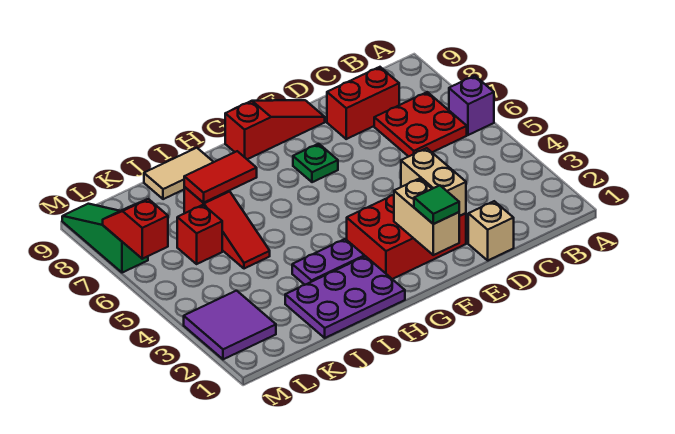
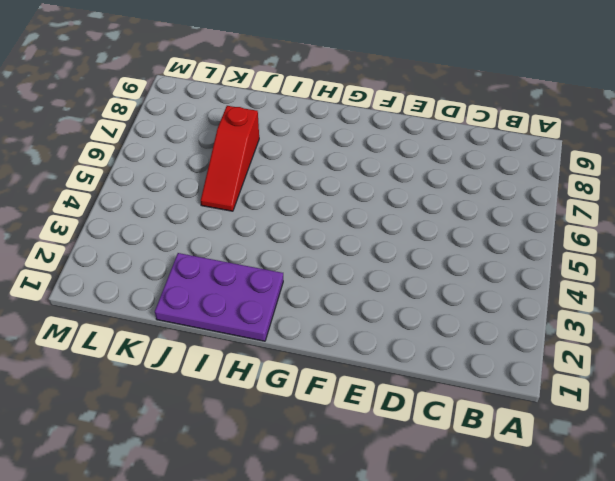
none -> purple brick A6 level 1
none -> red plate B6:C7 level 1
none -> red brick C8:D8 level 1

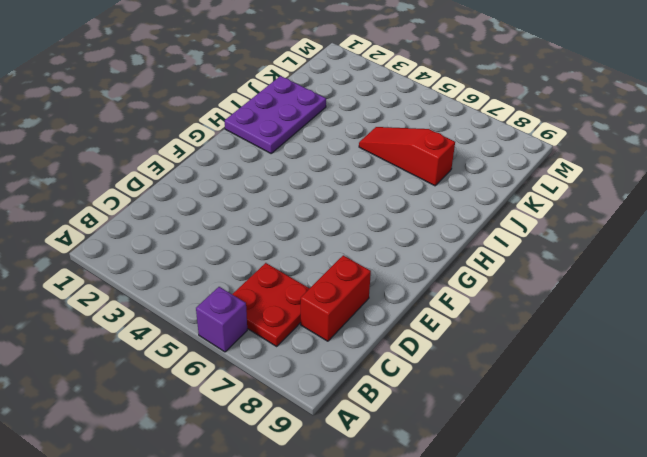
none -> tan brick D1 level 1
none -> red brick E2:G3 level 1
none -> red slope E9:G9 level 1 top G

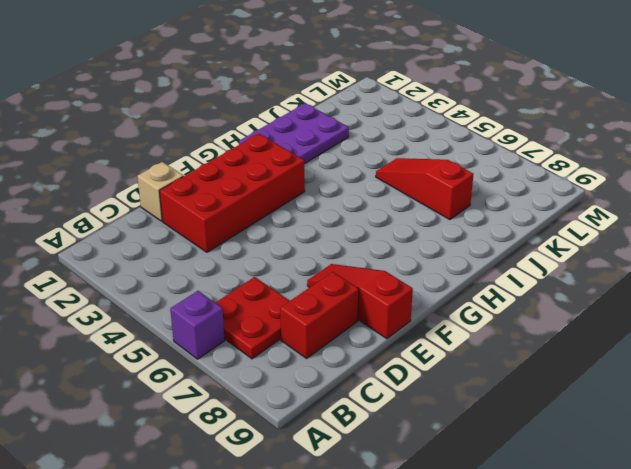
red brick D2:G3 level 1 -> red brick E2:G3 level 1
red slope E7:E9 level 1 top 9 -> red slope E9:G9 level 1 top G
none -> green plate F7 level 1
none -> purple plate H3:I3 level 1
none -> tan tile I9:J9 level 1

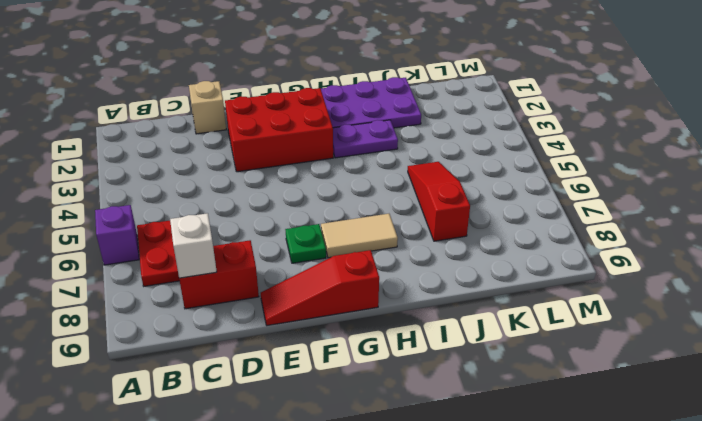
white brick C8 level 2 -> none
tan tile G7:H7 level 1 -> tan tile I9:J9 level 1
none -> red brick K6 level 1
none -> purple tile L2:M3 level 1
none -> green slope M7:M9 level 1 top 7

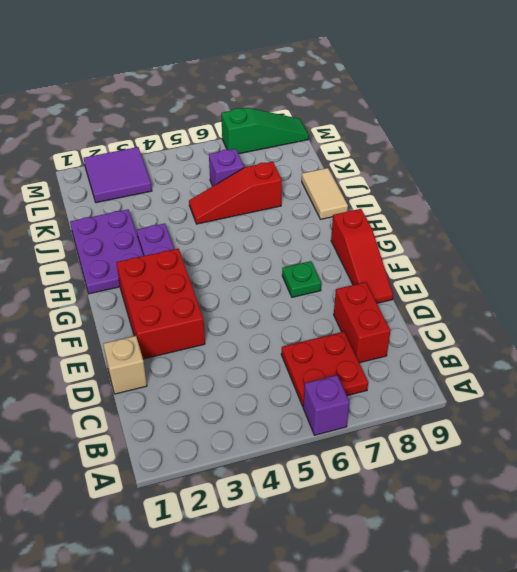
purple brick K6 level 1 -> red brick K6 level 1
none -> tan brick E2:E3 level 2
none -> tan brick F1:F2 level 2
none -> red tile I7:J7 level 2

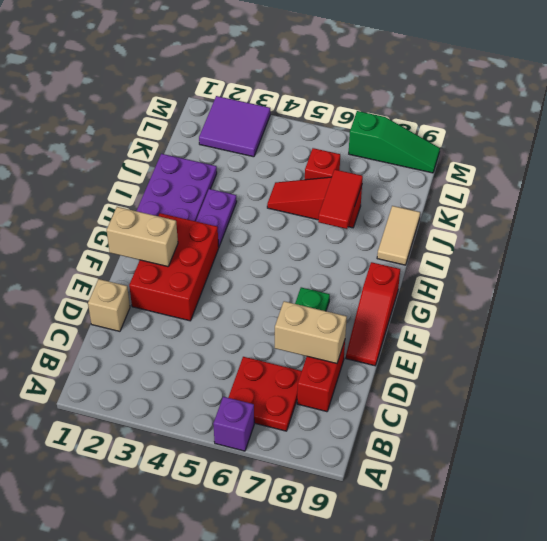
tan brick D7:D8 level 2 -> tan brick E2:E3 level 2
none -> red slope M6:M7 level 2 top 6
none -> green tile F1 level 3

